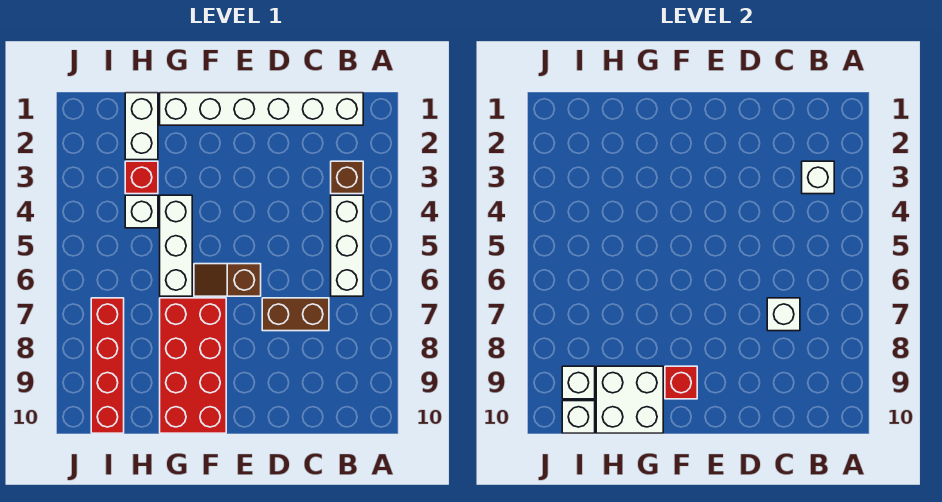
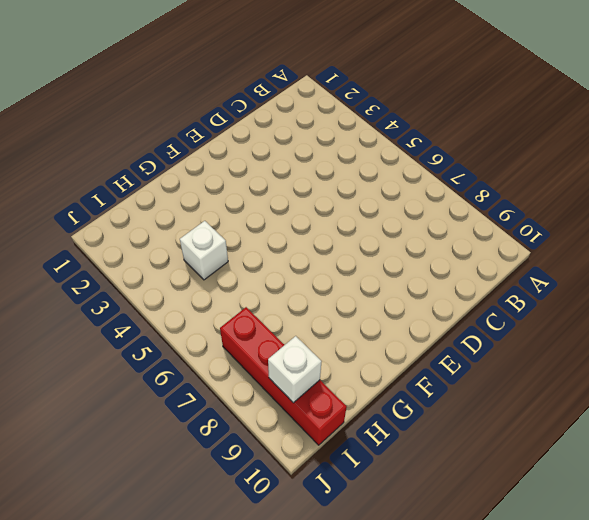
none -> white brick B1:G1 level 1
none -> brown brick B3 level 1
none -> white brick B4:B6 level 1

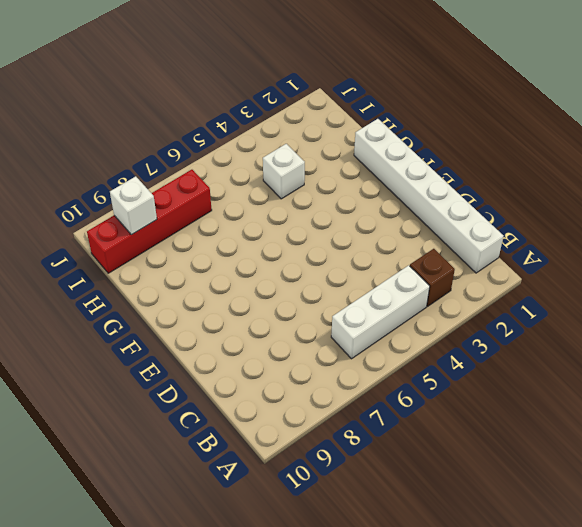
none -> brown brick C7:D7 level 1
none -> brown slope E6:F6 level 1 top E
none -> red brick F7:G10 level 1

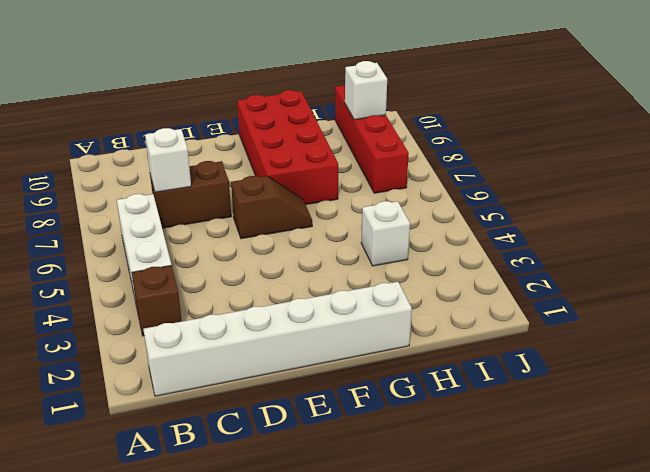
none -> white brick G4:G6 level 1
none -> white brick H1:H2 level 1
none -> red brick H3 level 1

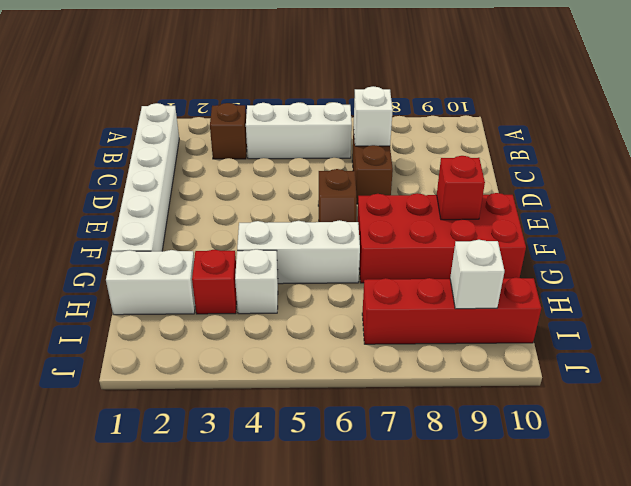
none -> white brick B3 level 2
none -> white brick G9:H10 level 2
none -> white brick I10 level 2

